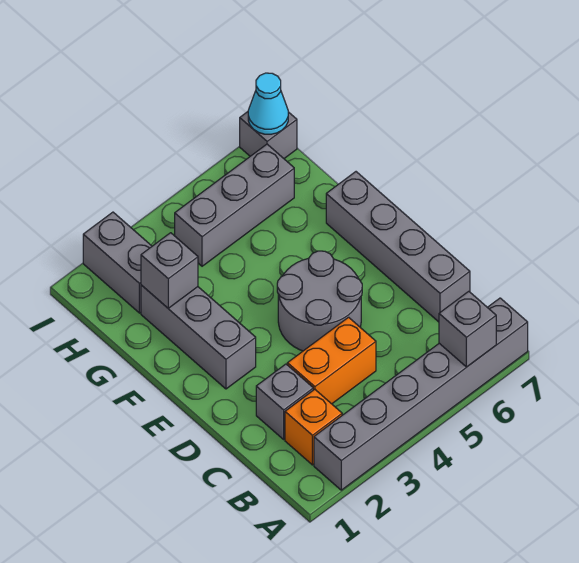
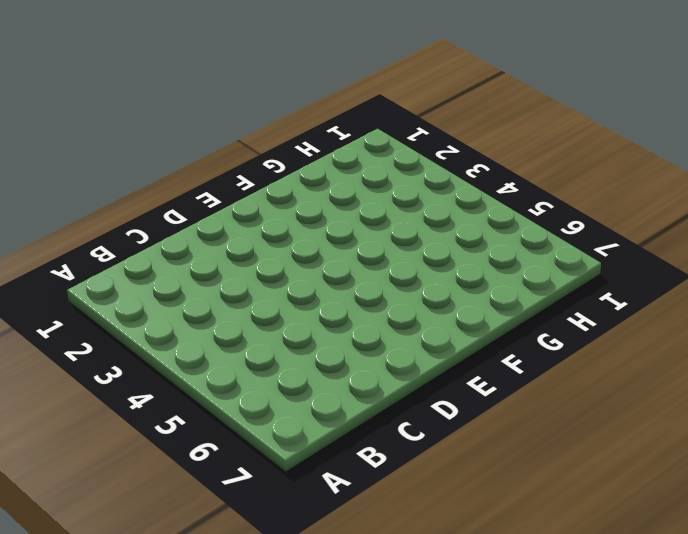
none -> grey brick A2:A7 level 1
none -> orange brick B2 level 1
none -> grey brick C2 level 1

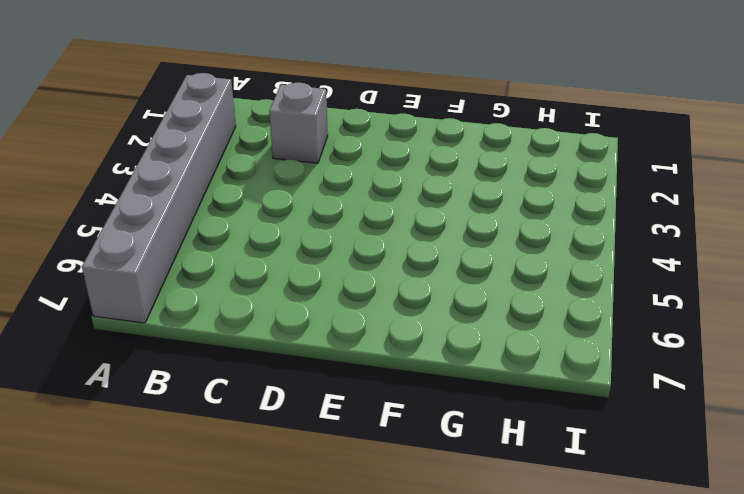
none -> orange brick B2 level 1
none -> orange brick C3:C4 level 1
none -> grey brick C7:F7 level 1

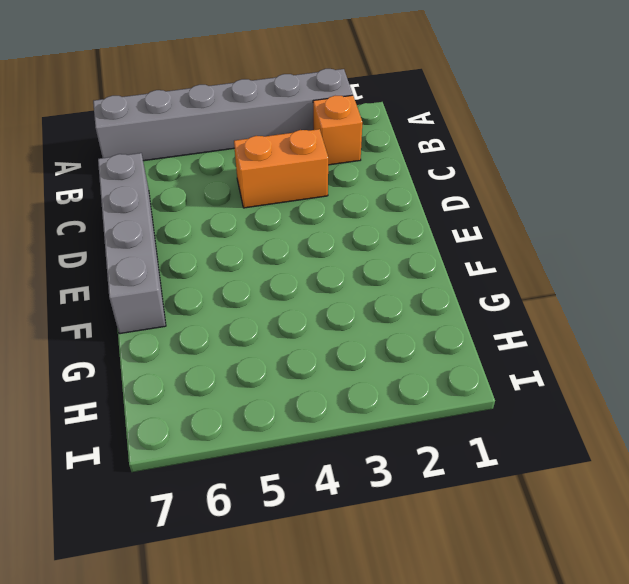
none -> grey brick C2 level 1
none -> grey round brick D4:E5 level 1
none -> grey brick E2:G2 level 1

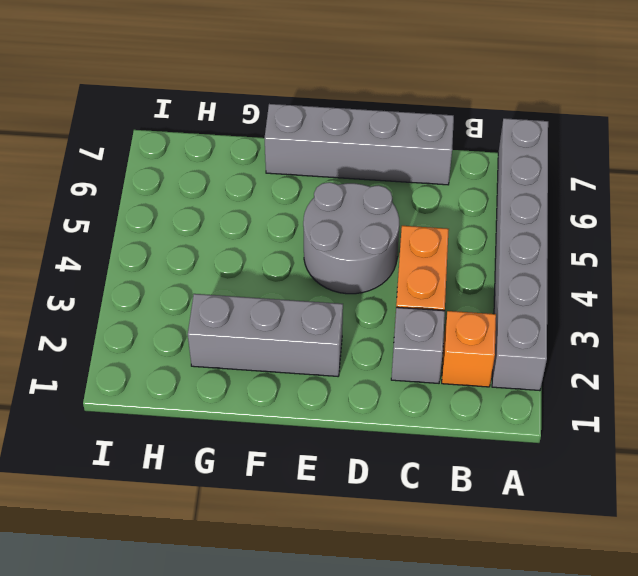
none -> grey brick H2:I2 level 1
none -> grey brick H4:H6 level 1
none -> grey brick I7 level 1

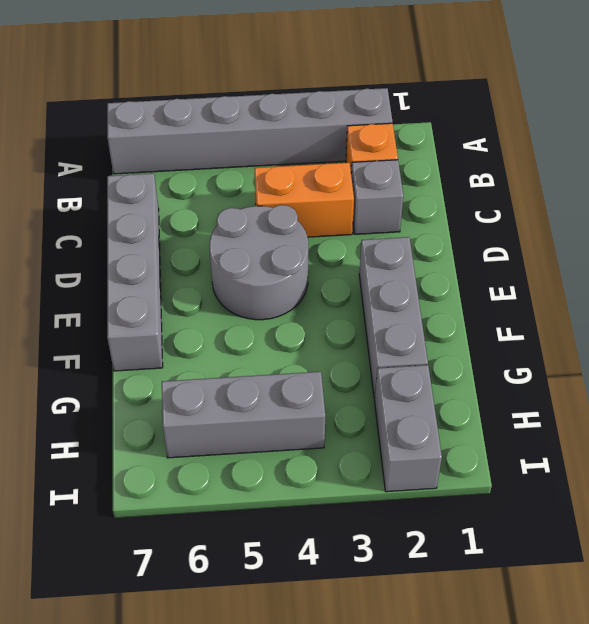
none -> grey brick I7 level 1
none -> grey brick A6 level 2
none -> grey brick G2 level 2

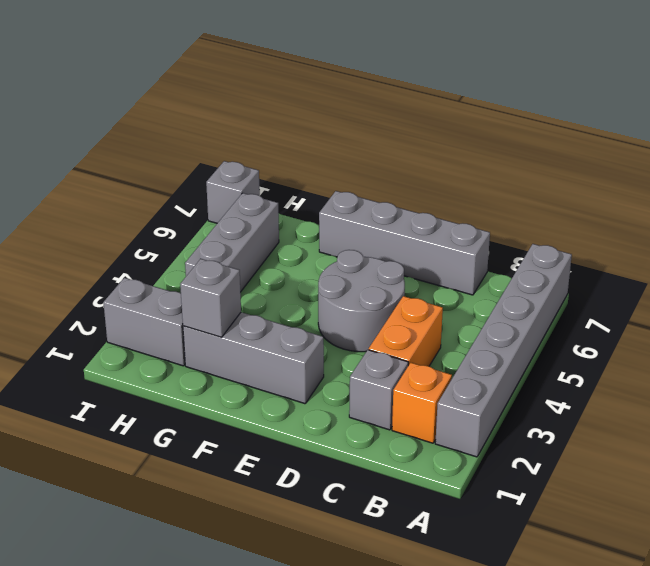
none -> grey brick A6 level 2
none -> cyan cone I7 level 2

